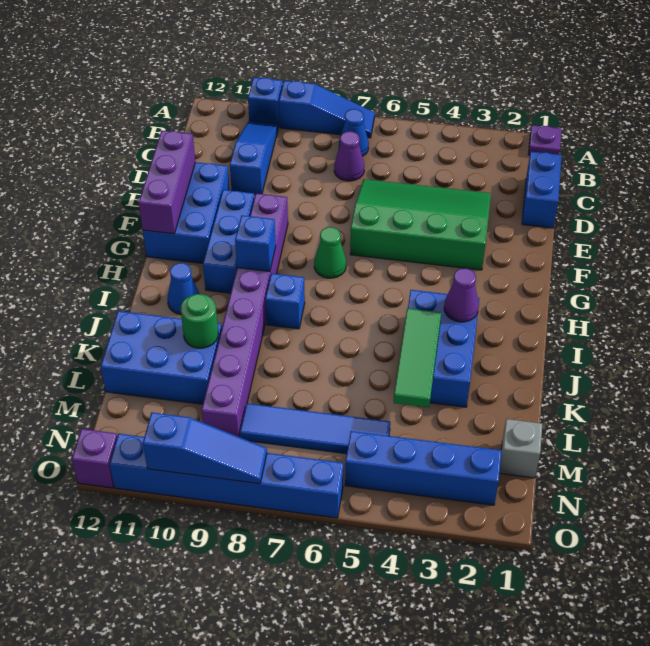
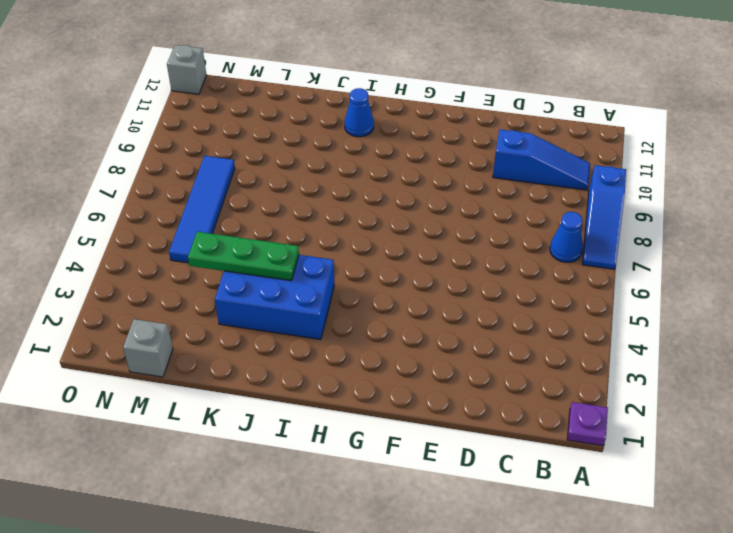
green plate J4:L4 level 2 -> green tile J4:L4 level 2
grey brick O12 level 1 -> purple brick O12 level 1
none -> blue brick A10 level 1
none -> blue brick C1:D1 level 1
none -> purple cone C7 level 1

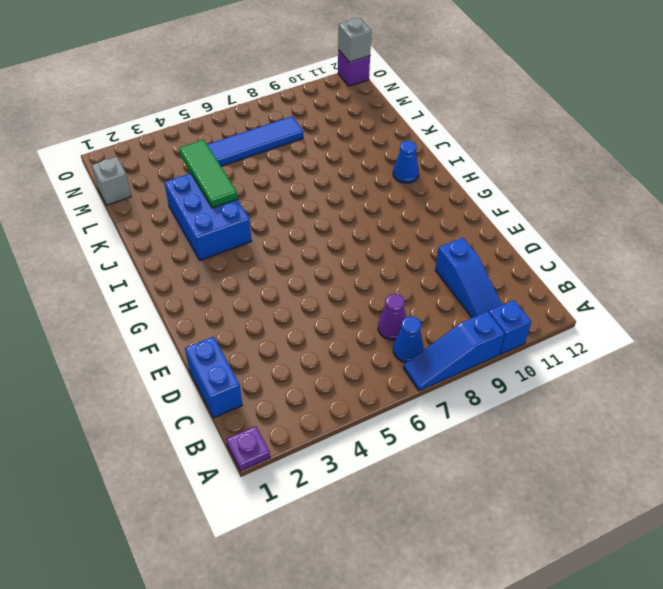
grey brick O12 level 2 -> none
none -> green slope D3:F6 level 1 top F
none -> blue brick E11:G12 level 1
none -> purple brick F9:M9 level 1

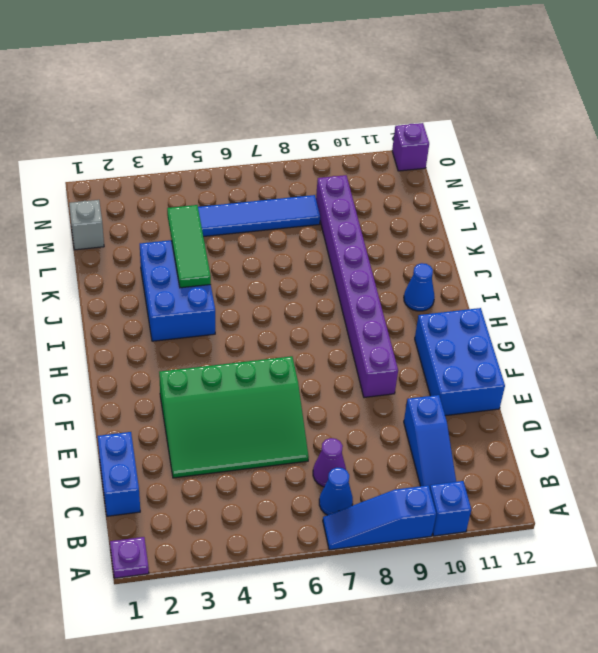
none -> blue brick F10:H10 level 1
none -> green cone G7 level 1
none -> blue brick I8 level 1

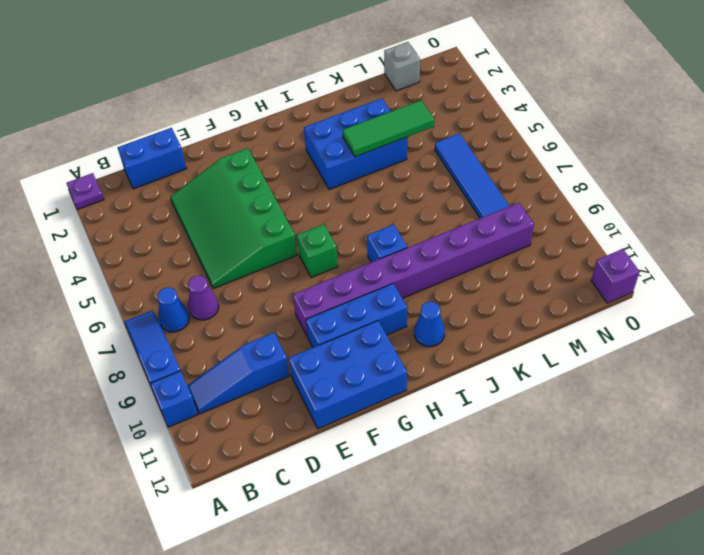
green brick G7 level 1 -> green cone G7 level 1
none -> blue brick K10:L12 level 1
none -> blue brick N2:N5 level 1
none -> blue brick O6:O11 level 1

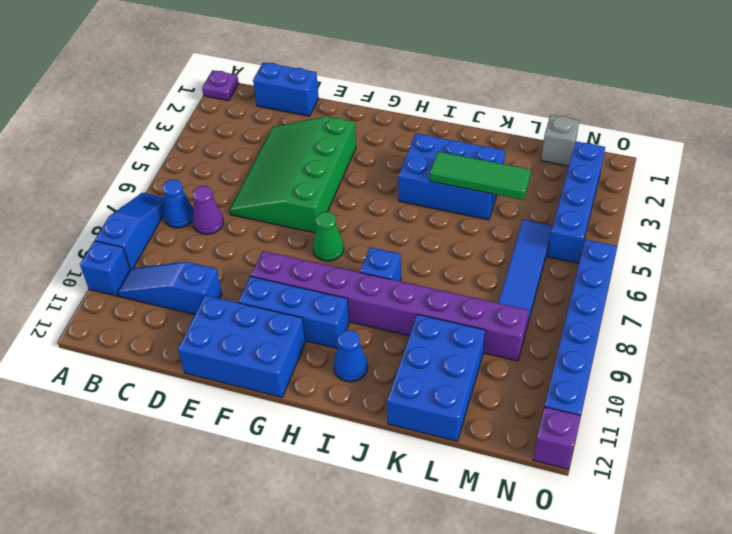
none -> purple brick E12:G12 level 2
none -> blue brick H9 level 2
none -> purple cone I3 level 2

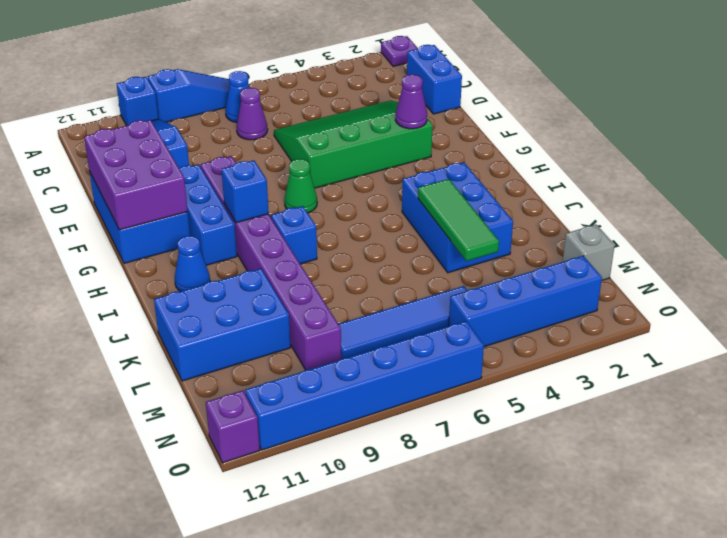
purple brick E11:G12 level 2 -> purple brick E12:G12 level 2
purple cone F3 level 2 -> purple cone I3 level 2
none -> green round brick K10 level 2
none -> blue slope O8:O10 level 2 top 10

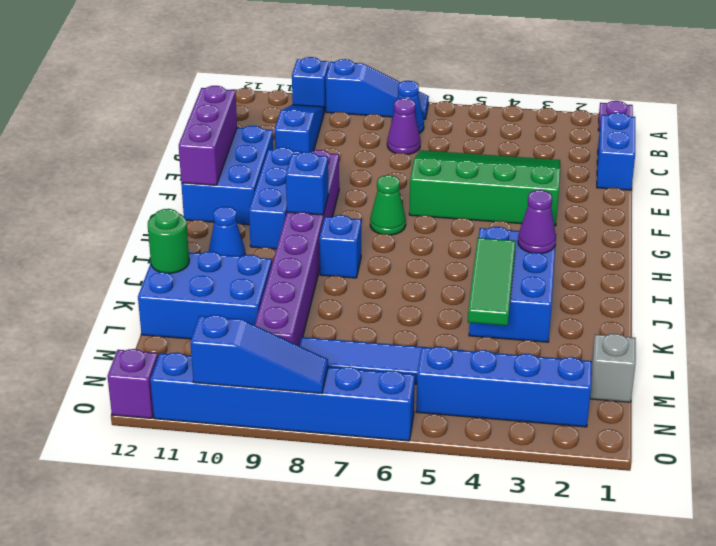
green round brick K12 level 2 -> green round brick K10 level 2

